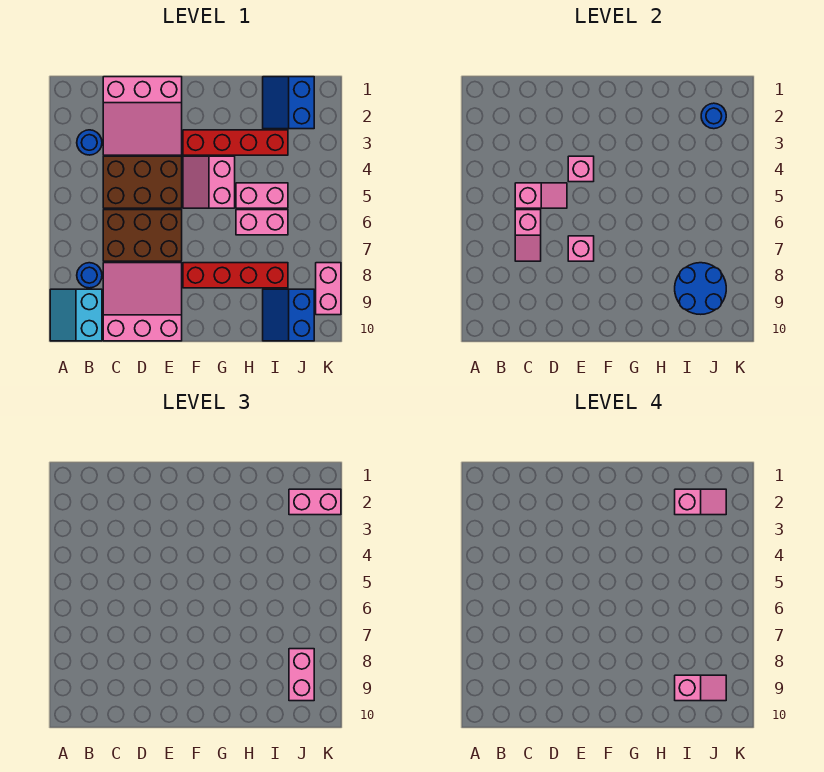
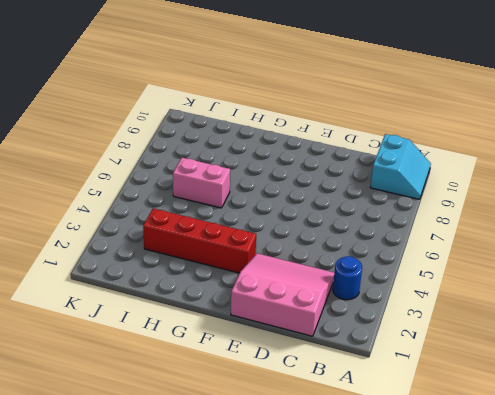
none -> blue round brick B8 level 1
none -> brown brick C4:E5 level 1
none -> brown brick C6:E7 level 1

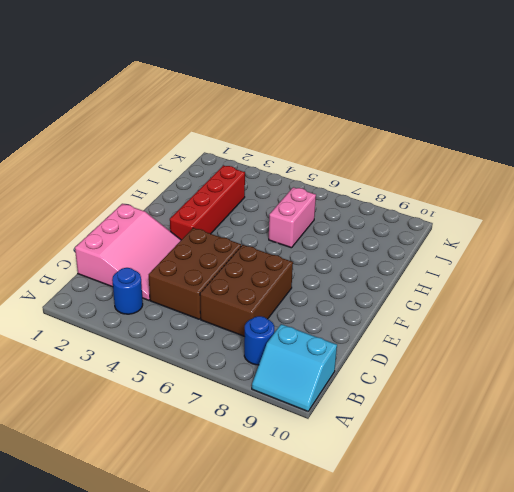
none -> pink slope C8:E10 level 1 top 10
none -> pink slope F4:G5 level 1 top G
none -> red brick F8:I8 level 1

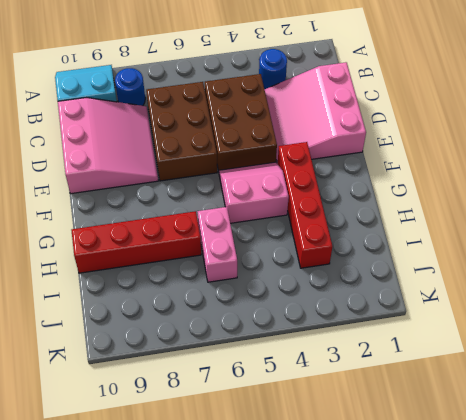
red brick H7:H10 level 1 -> red brick F8:I8 level 1
none -> pink brick H5:I5 level 1
none -> blue slope I1:J2 level 1 top J
none -> blue slope I9:J10 level 1 top J

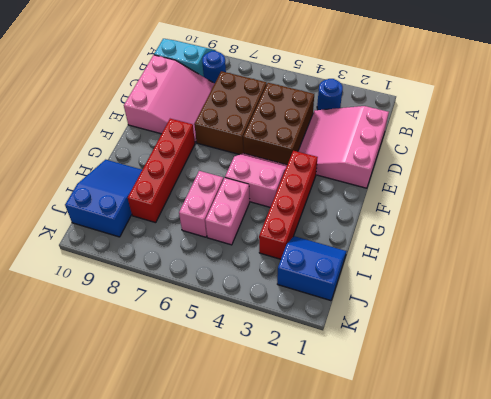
blue slope H9:J10 level 1 top J -> blue slope I9:J10 level 1 top J
none -> pink brick K8:K9 level 1
none -> pink slope C5:D5 level 2 top C
none -> pink slope C6:C7 level 2 top 6

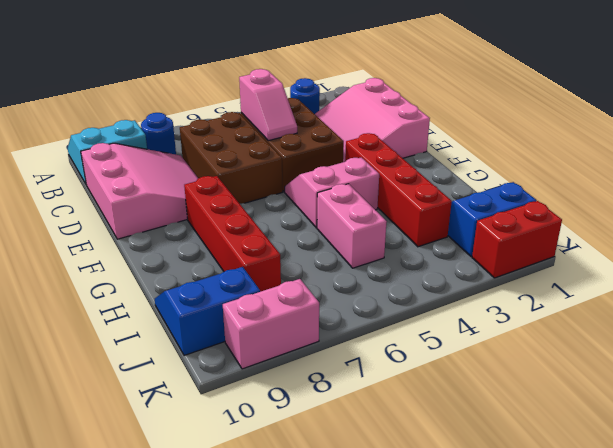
red brick K1:K2 level 1 -> none
none -> pink brick H6:I6 level 1
none -> pink slope C6:C7 level 2 top 6
none -> pink brick E4 level 2

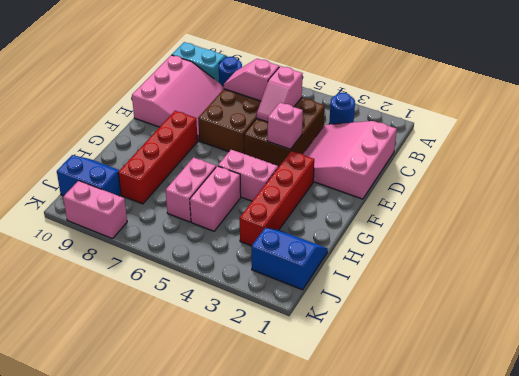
none -> pink brick E7 level 2
none -> blue round brick I8:J9 level 2
none -> blue round brick J2 level 2

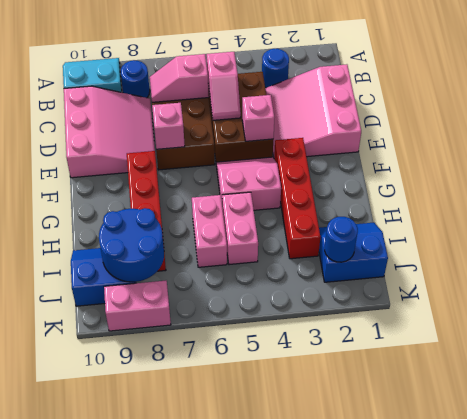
none -> pink brick J2:K2 level 3
none -> pink brick J8:J9 level 3
none -> pink slope I2:J2 level 4 top I

